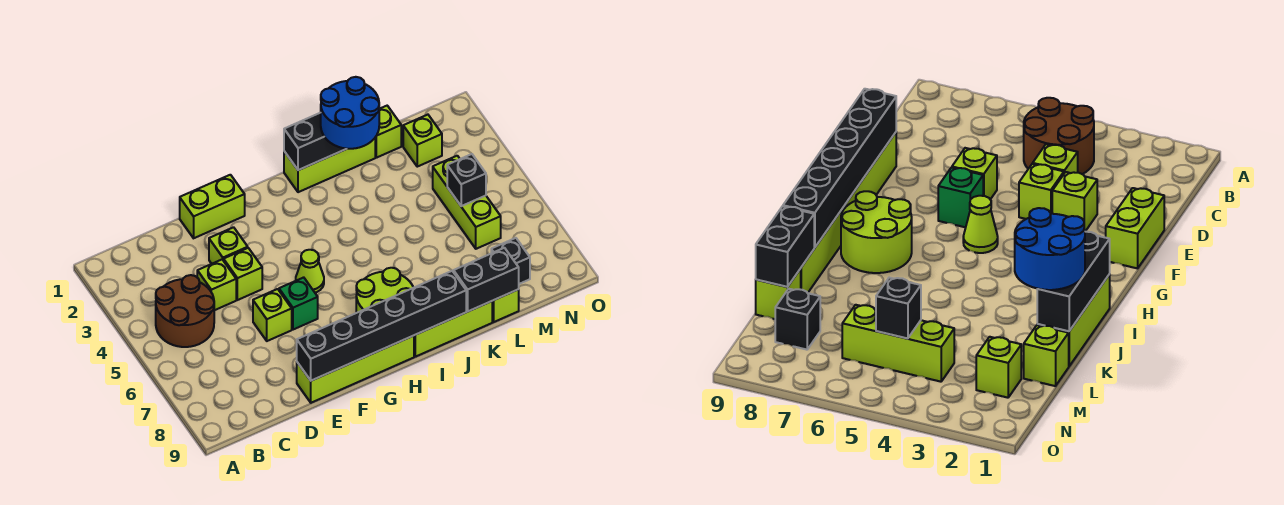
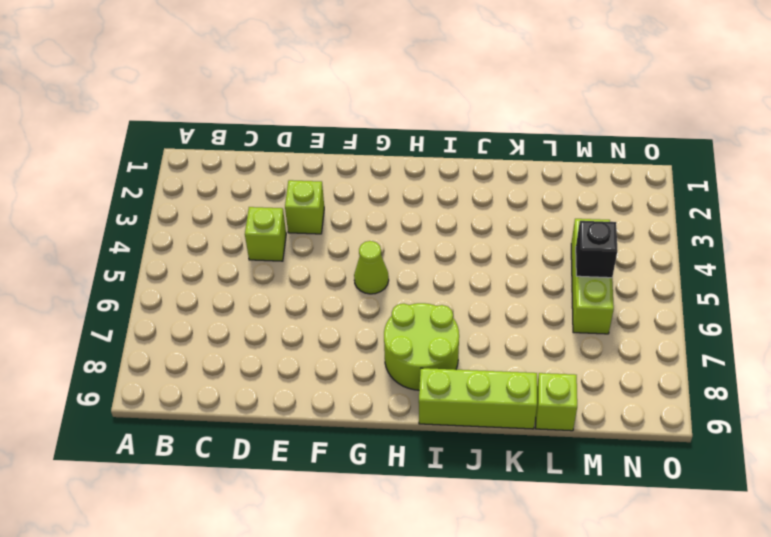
none -> brown round brick B4:C5 level 1
none -> lime brick E1:F1 level 1
none -> lime brick E4 level 1

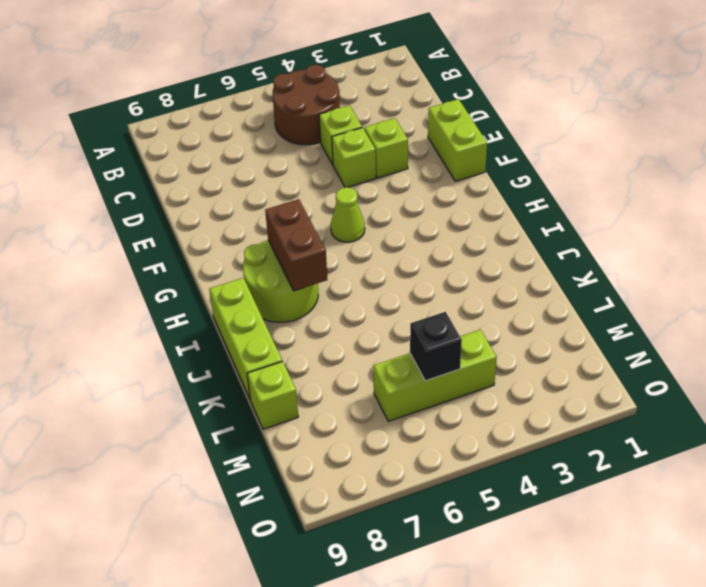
brown brick H7:I7 level 2 -> none
none -> lime brick E6 level 1
none -> lime brick E9:H9 level 1
none -> green brick F6 level 1

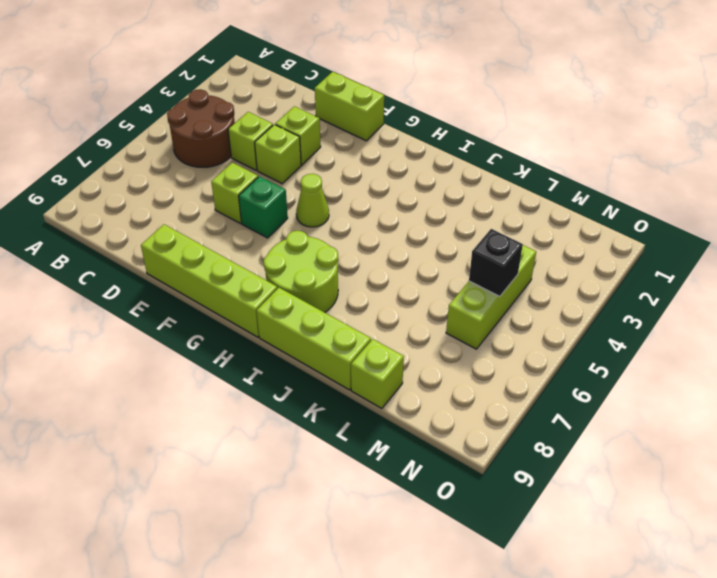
none -> lime brick I1:K1 level 1
none -> lime brick L1 level 1
none -> lime brick M2 level 1

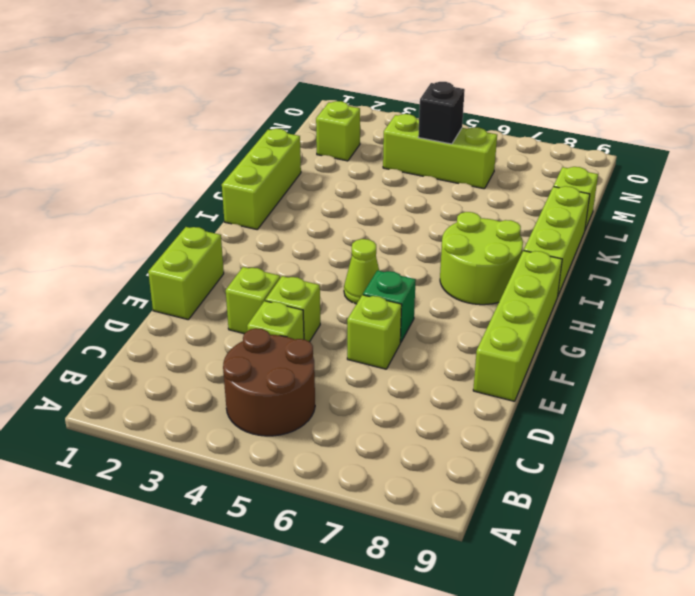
none -> lime brick L1 level 1
none -> black brick M8 level 1
none -> black brick E9:J9 level 2

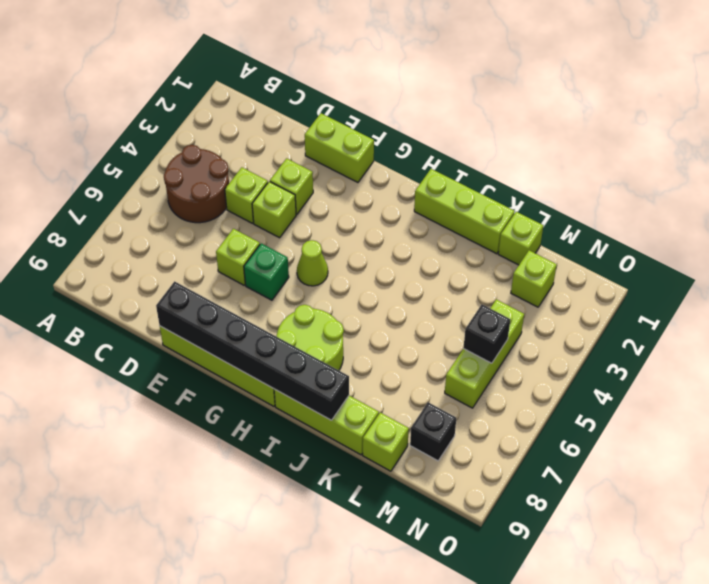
none -> black brick I1:K1 level 2
none -> black brick K9:L9 level 2
none -> blue round brick J1:K2 level 3

